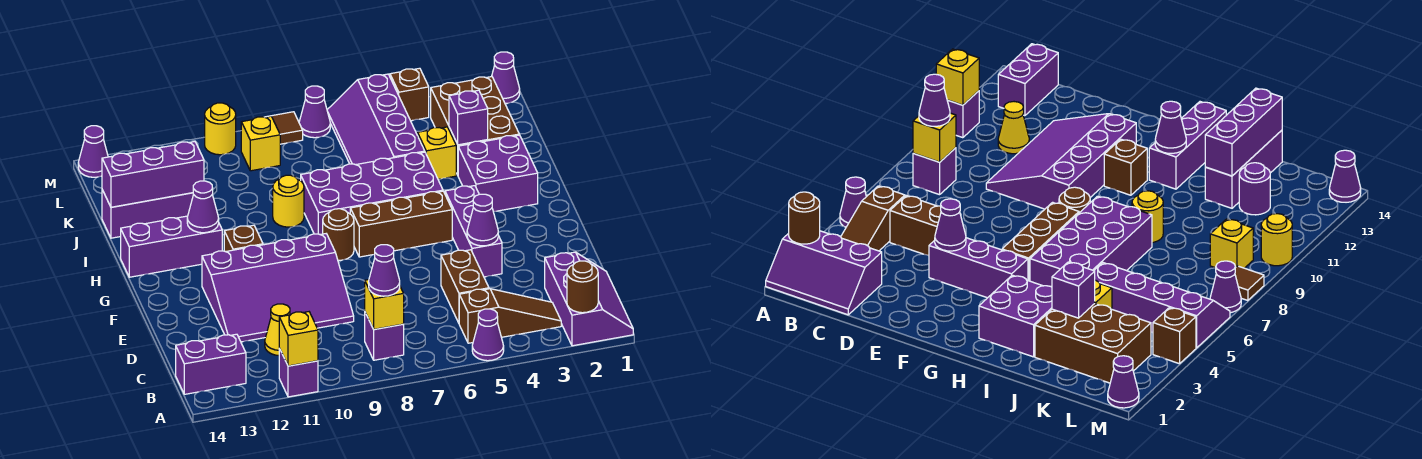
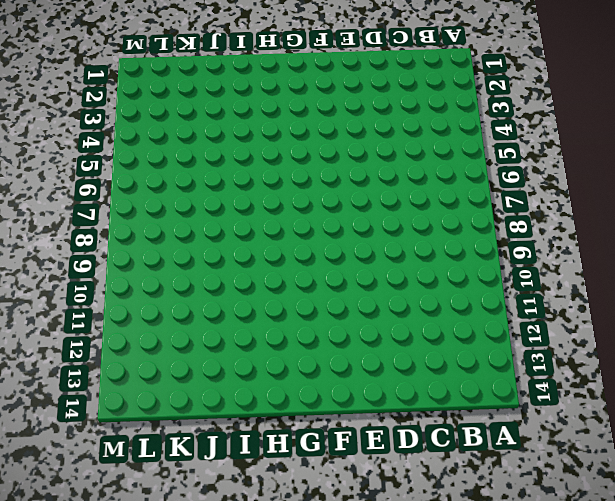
none -> purple slope A1:C2 level 1 top 2
none -> purple cone A5 level 1
none -> purple brick A11 level 1
none -> brown slope B3:B5 level 1 top 5

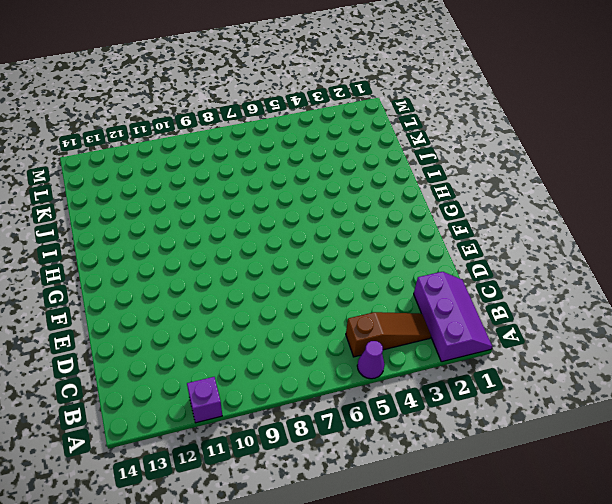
none -> purple brick B8 level 1
none -> purple brick B13:B14 level 1
none -> brown brick C5:D5 level 1
none -> yellow cone C11 level 1

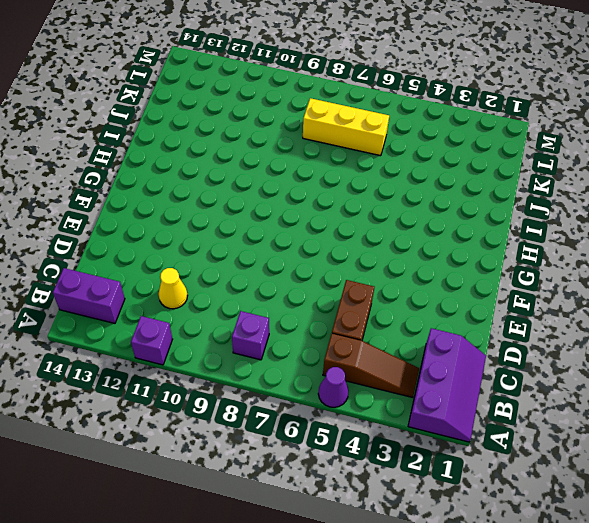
yellow brick K6:K8 level 1 -> purple slope J5:M6 level 1 top 5
none -> purple slope D9:F12 level 1 top F
none -> purple brick E4:G4 level 1
none -> brown brick G5:G7 level 1
none -> brown round brick G8 level 1

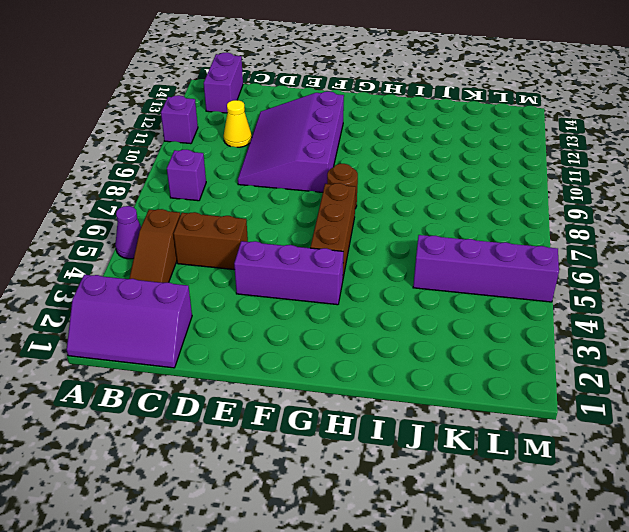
none -> brown brick G11 level 1
none -> purple brick H2:I3 level 1
none -> purple brick H5:I8 level 1
none -> purple brick H12:H14 level 1

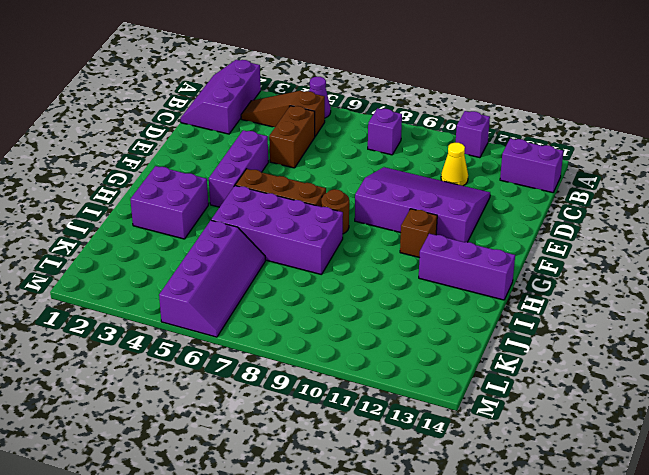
none -> yellow round brick I9 level 1
none -> brown brick J2:L3 level 1
none -> yellow brick J4 level 1
none -> purple brick J12:J14 level 1

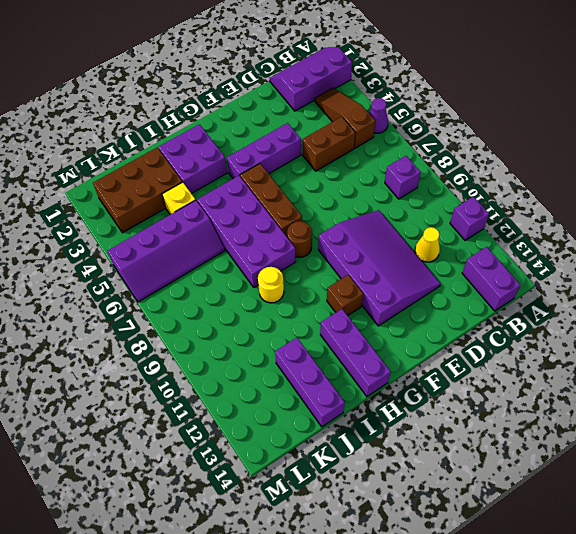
none -> purple round brick K12 level 1
none -> yellow brick L9 level 1
none -> purple cone M1 level 1
none -> brown brick M4 level 1

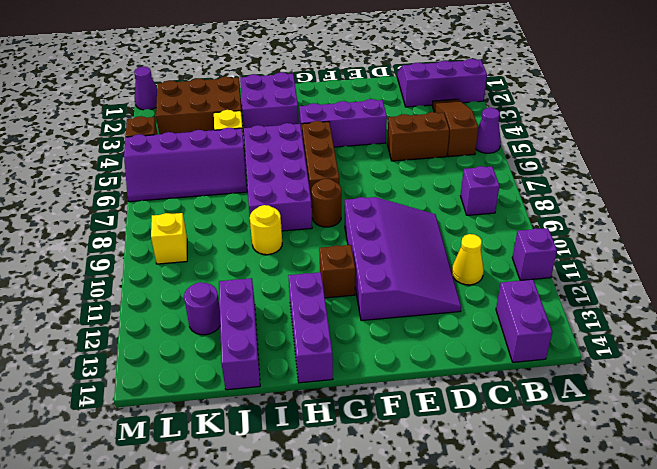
none -> purple cone M7 level 1
none -> brown tile M8 level 1
none -> yellow round brick M10 level 1
none -> purple cone M14 level 1

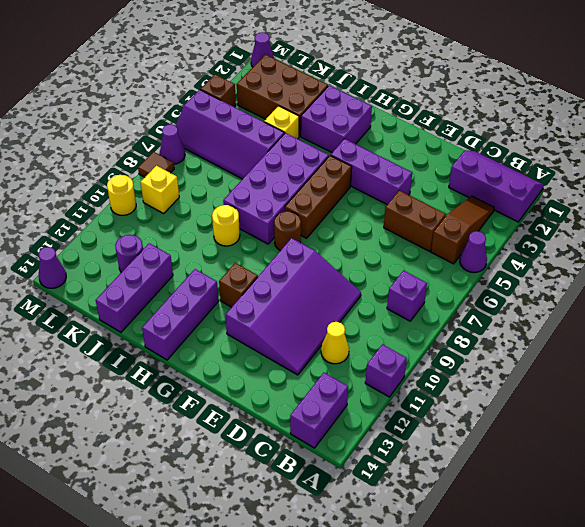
none -> brown round brick A2 level 2
none -> yellow brick A11 level 2
none -> yellow brick B8 level 2
none -> purple cone E4 level 2

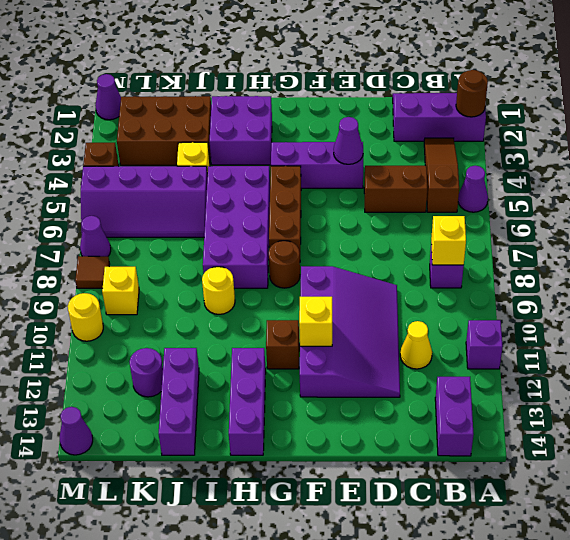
yellow brick F11 level 2 -> yellow brick A11 level 2
none -> purple cone H12 level 2
none -> purple brick J3 level 2
none -> purple brick J12:J14 level 2
none -> purple cone B8 level 3

